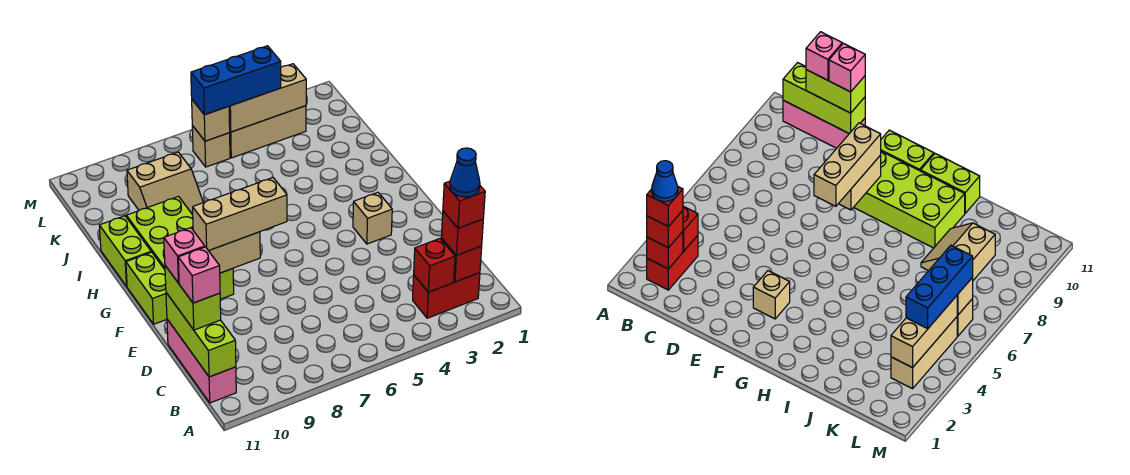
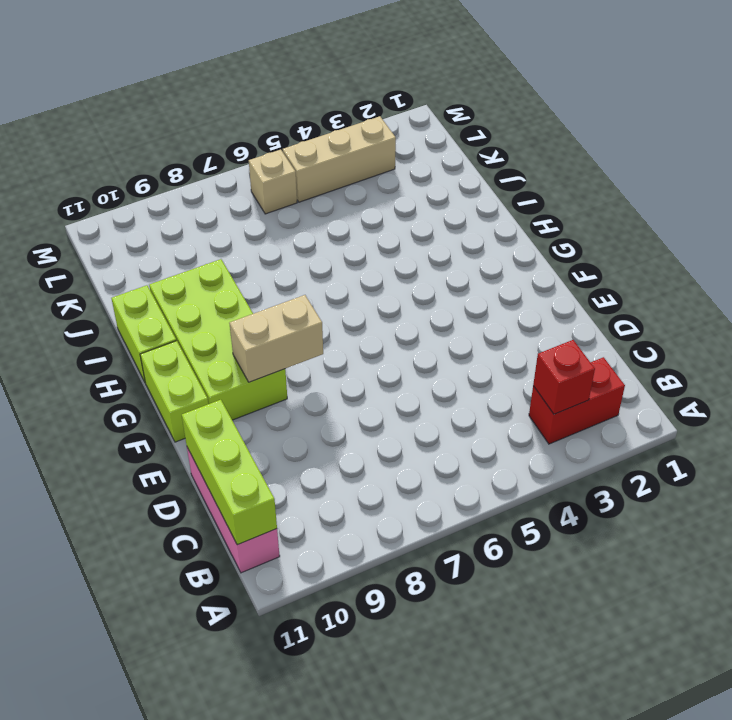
none -> tan brick F3 level 1
none -> tan slope J8:K9 level 1 top K
none -> red brick B2 level 2

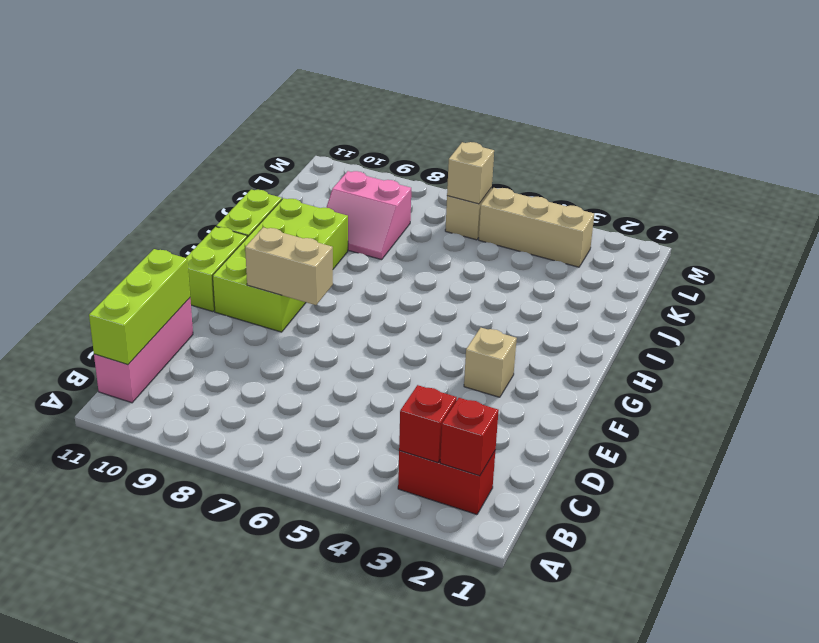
pink slope J8:K9 level 1 top K -> tan slope J8:K9 level 1 top K
none -> tan brick L3:L5 level 2
none -> red brick B2 level 3
none -> lime brick C11:D11 level 3

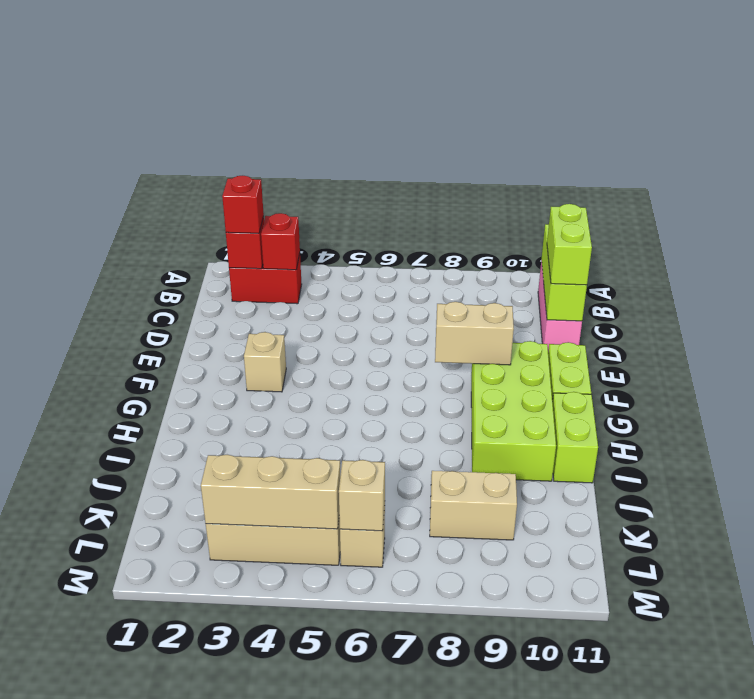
none -> tan brick F7:F9 level 3
none -> blue brick L4:L6 level 3
none -> red brick B2 level 4

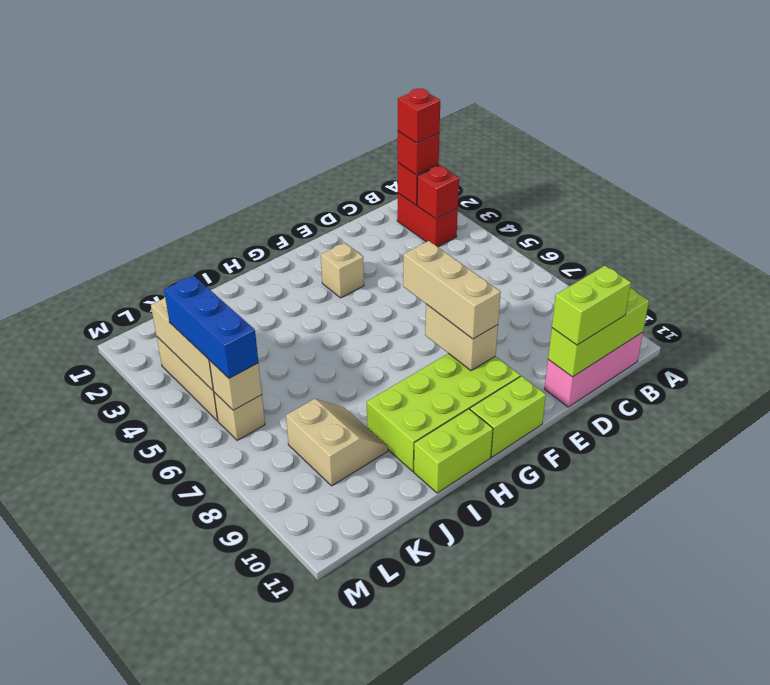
none -> pink brick C11 level 4
none -> pink brick D11 level 4
none -> blue cone B2 level 5

